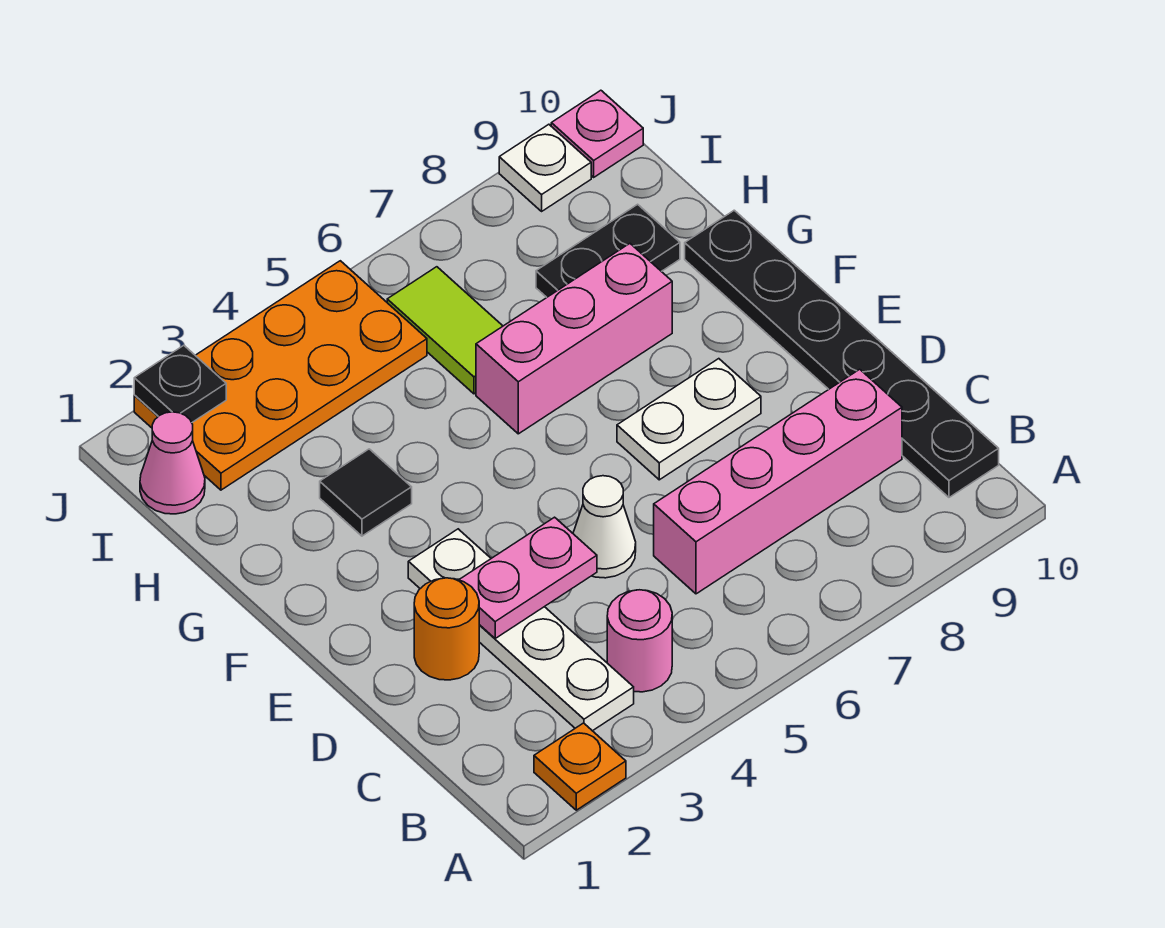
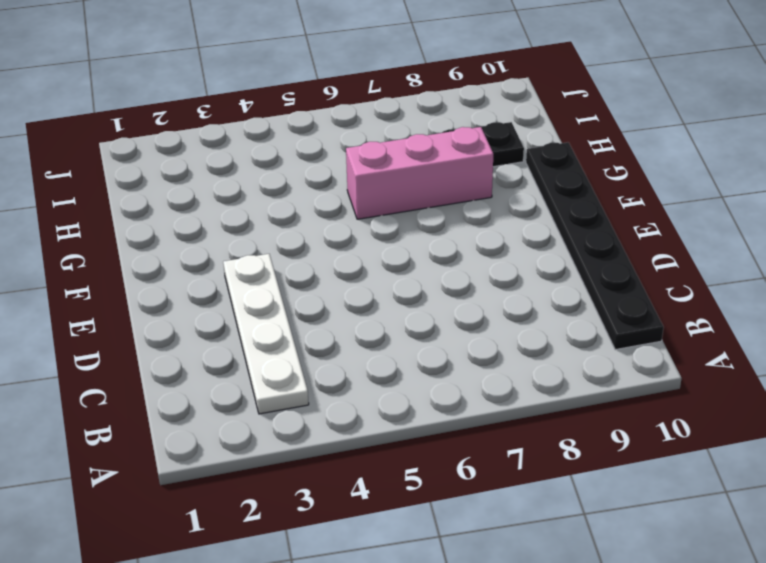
none -> orange plate A2 level 1
none -> pink round brick B4 level 1
none -> pink brick C6:C9 level 1

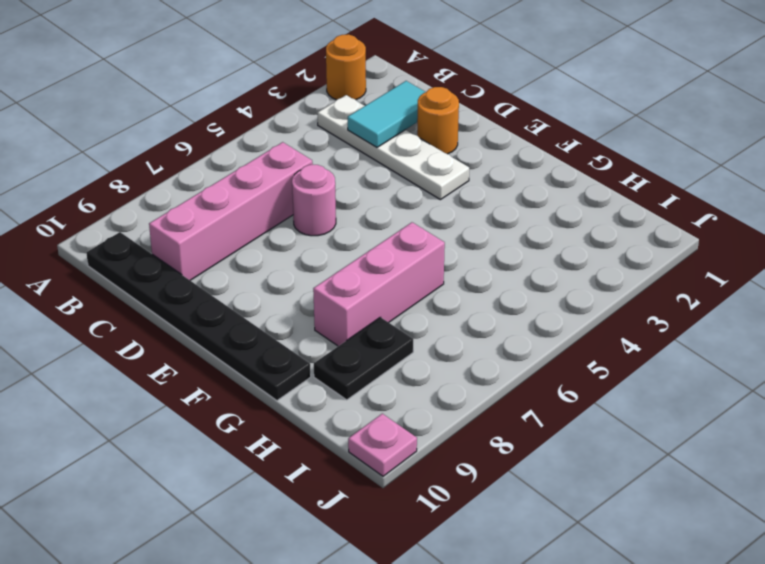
orange round brick A2 level 1 -> orange plate A2 level 1
cyan tile C2:C3 level 2 -> none
pink round brick D6 level 1 -> pink round brick B4 level 1
none -> white cone D5 level 1
none -> white plate E7:E8 level 1
none -> black tile G3 level 1

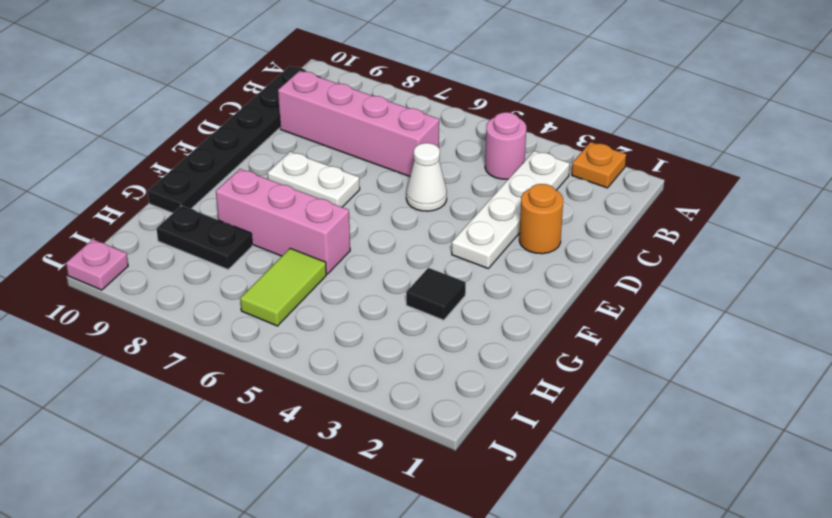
none -> pink cone I1 level 1
none -> orange plate I2:J5 level 1
none -> white plate J9 level 1

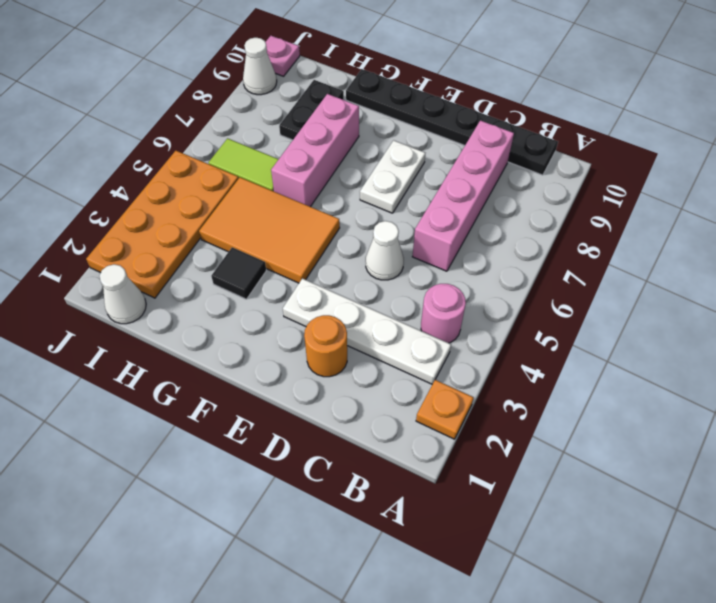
orange tile F4:H5 level 1 -> none
white cone I1 level 1 -> pink cone I1 level 1
white cone J9 level 1 -> white plate J9 level 1
none -> pink plate D3:D4 level 2
none -> black plate J2 level 2

